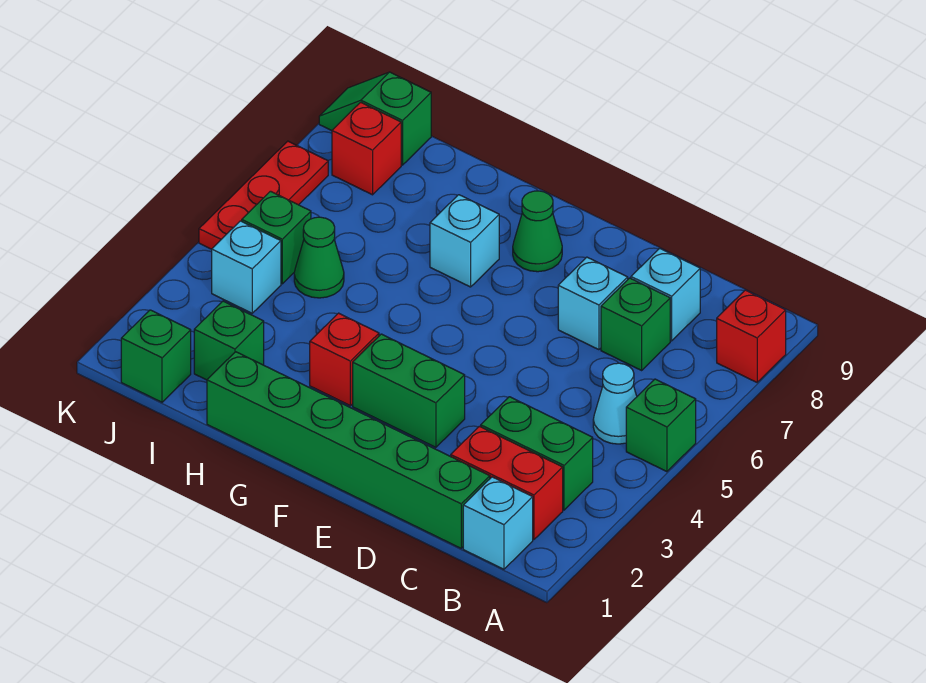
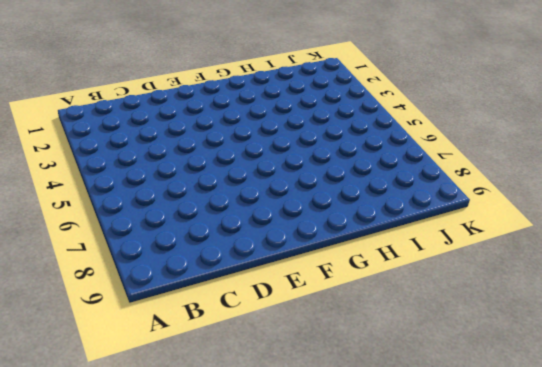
none -> green brick A5 level 1
none -> red brick A8 level 1
none -> cyan brick B1 level 1

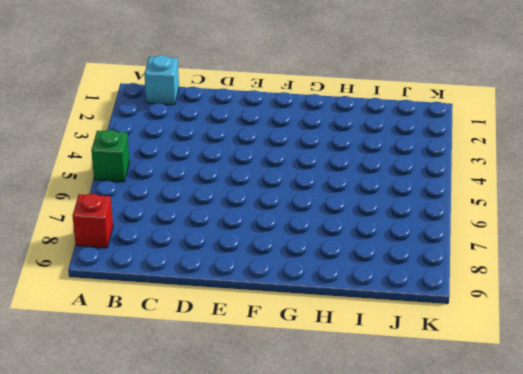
none -> red brick B2:C2 level 1
none -> green brick B3:C3 level 1
none -> cyan cone B5 level 1

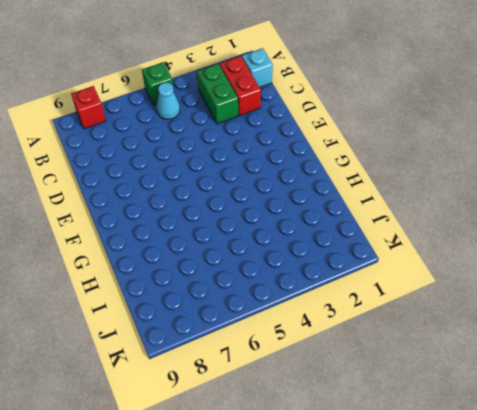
none -> green brick C1:H1 level 1
none -> green brick C7 level 1
none -> cyan brick C8 level 1

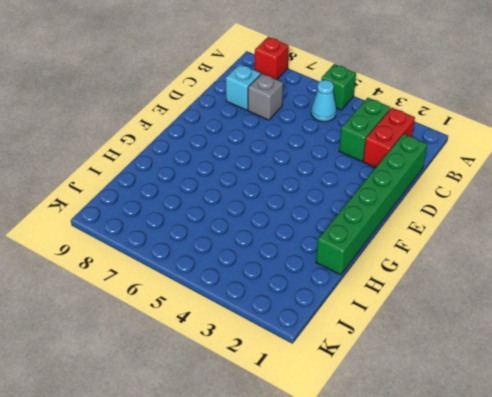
grey brick C7 level 1 -> green brick C7 level 1
none -> cyan brick B1 level 1
none -> cyan brick D7 level 1
none -> green brick E3:F3 level 1

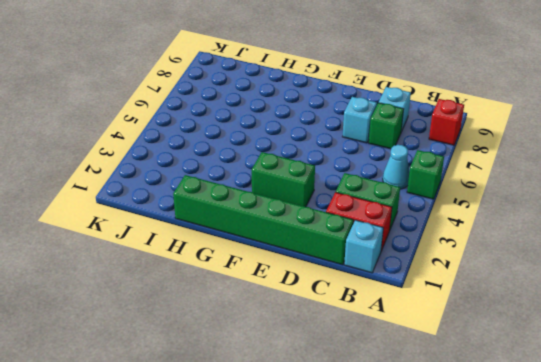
none -> green cone F8 level 1
none -> red brick G3 level 1
none -> cyan brick G7 level 1

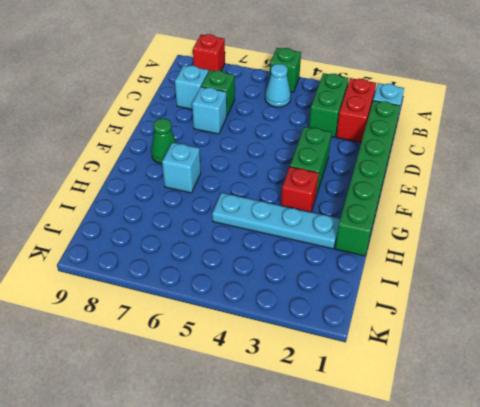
cyan plate H2:H5 level 1 -> none
none -> green brick I2 level 1
none -> green cone I5 level 1
none -> green brick J1 level 1

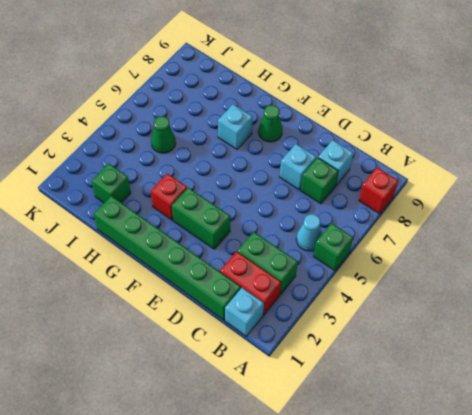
none -> green brick J1 level 1
none -> cyan brick J4 level 1
none -> green brick J5 level 1

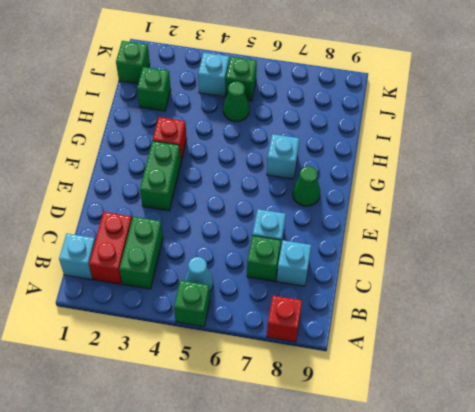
none -> green brick C1:H1 level 1
none -> red brick J8 level 1
none -> green slope J9:K9 level 1 top J

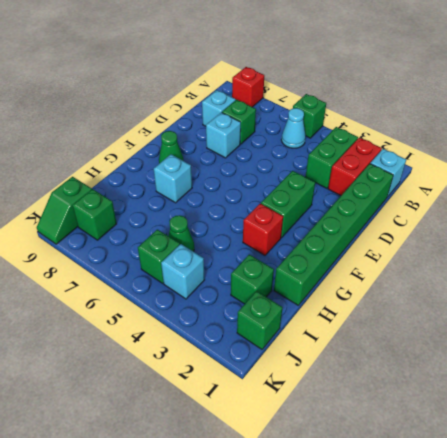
green brick J8 level 1 -> red brick J8 level 1
none -> red plate K5:K7 level 1

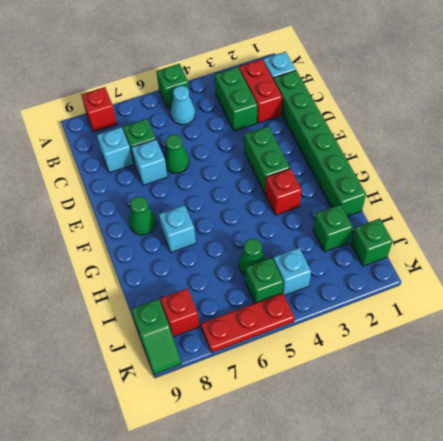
green cone D6 level 1 -> none

